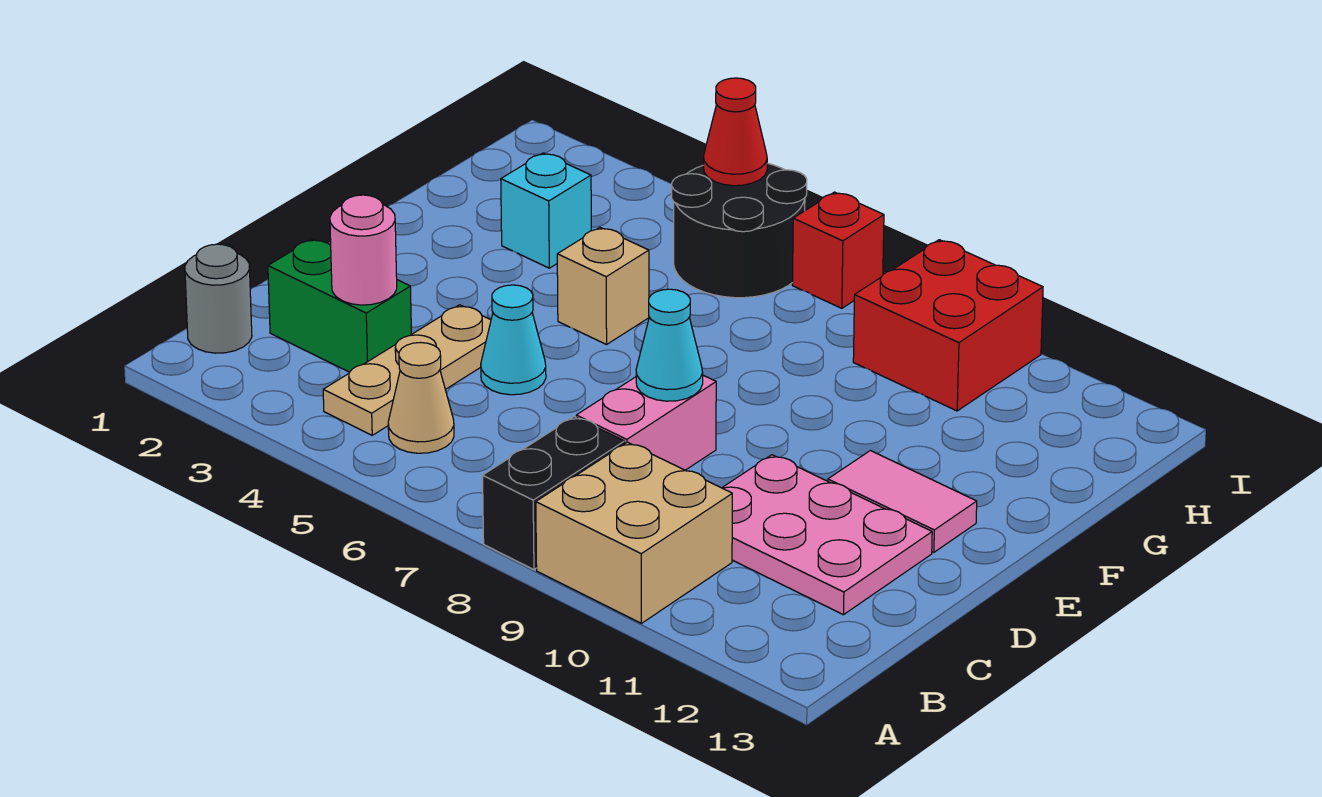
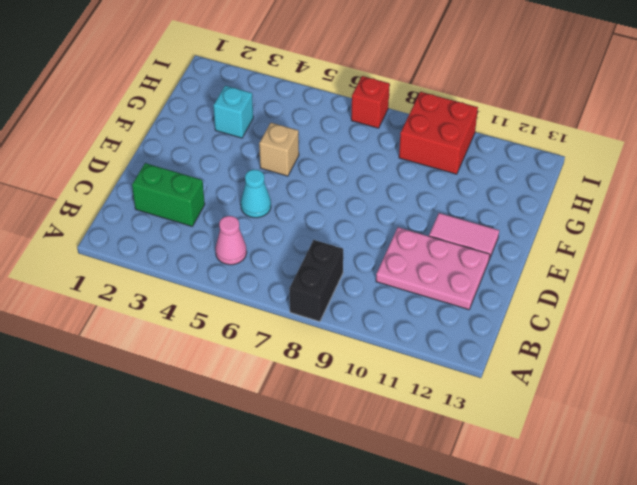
pink cone B5 level 1 -> tan cone B5 level 1
none -> tan brick A9:B10 level 1
none -> grey round brick B1 level 1
none -> tan plate B4:D4 level 1

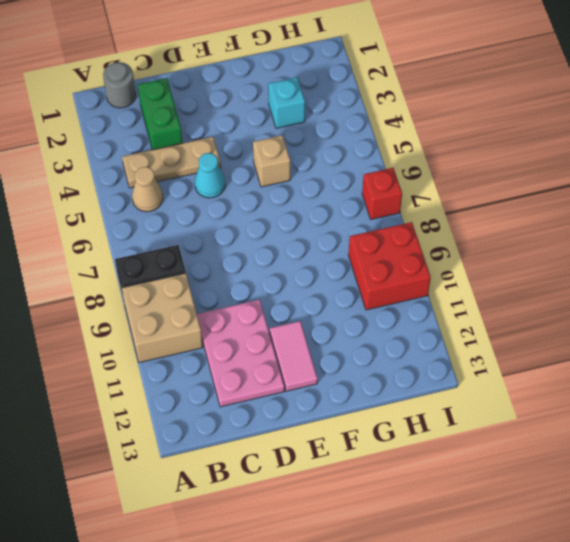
none -> pink brick C8:D8 level 1
none -> black round brick H5:I6 level 1
none -> pink round brick C3 level 2

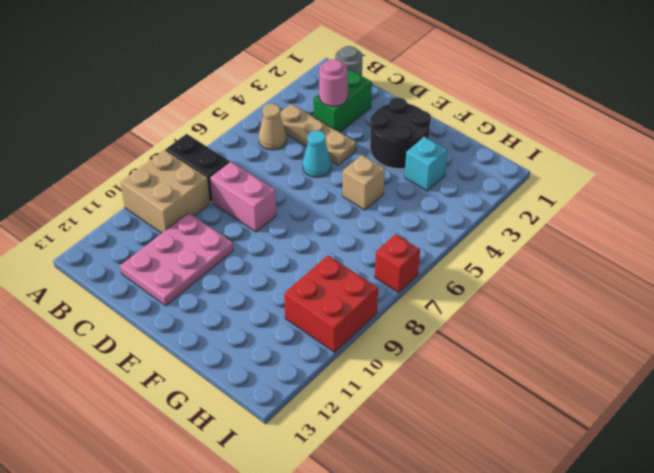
black round brick E2:F3 level 1 -> black round brick H5:I6 level 1
none -> pink tile E11:E12 level 1
none -> cyan cone D8 level 2
none -> red cone I5 level 2

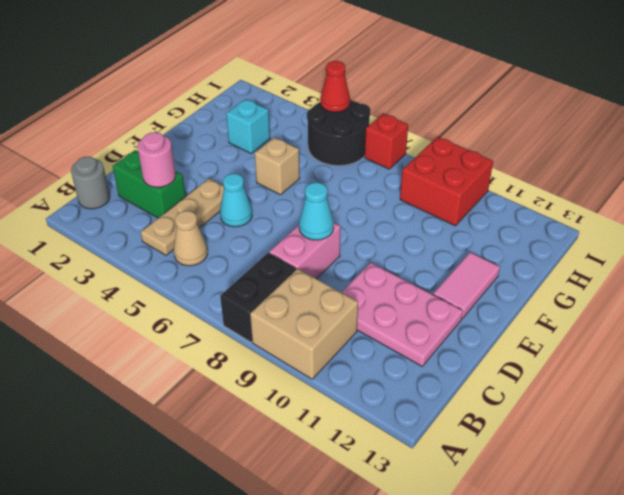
pink tile E12:F12 level 1 -> pink tile E11:E12 level 1

